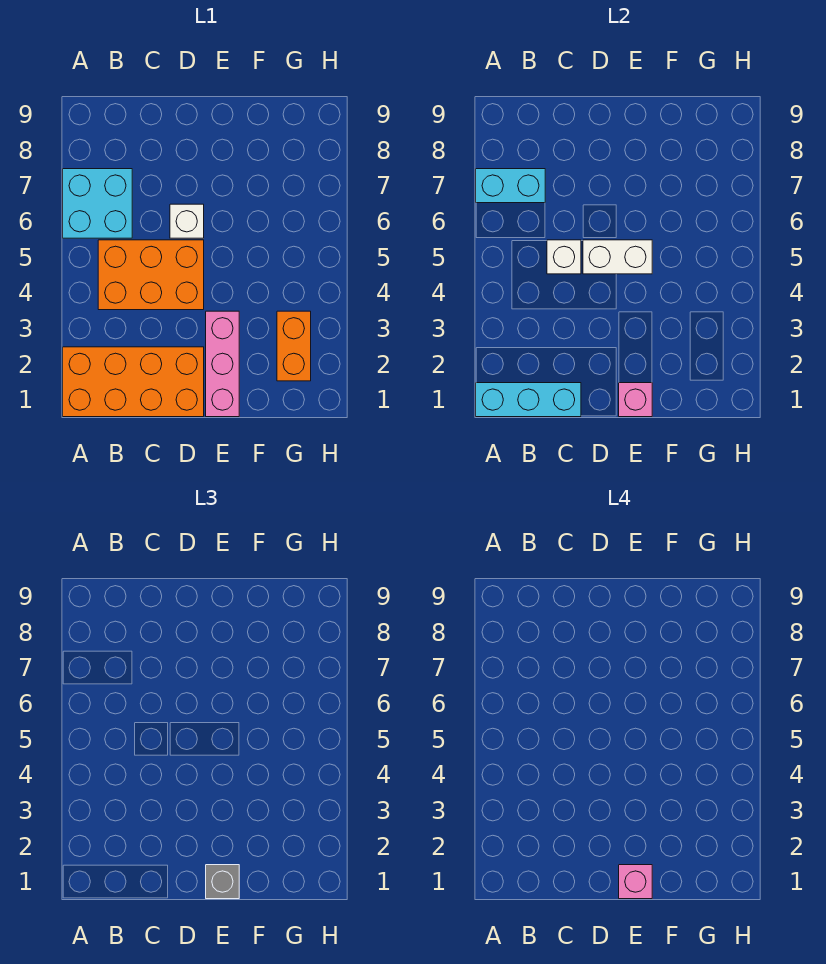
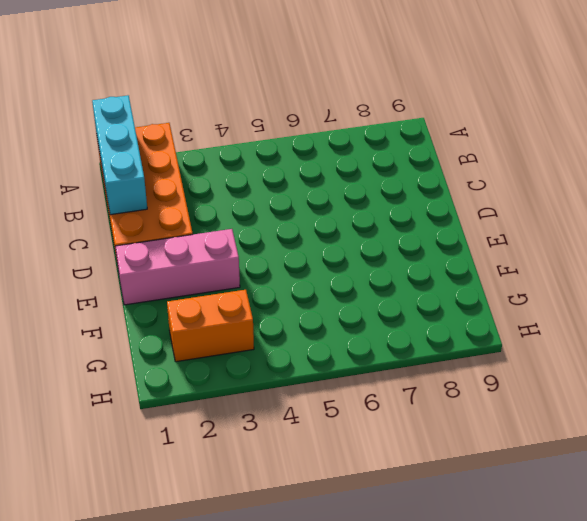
none -> cyan brick A6:B7 level 1
none -> orange brick B4:D5 level 1
none -> white brick D6 level 1

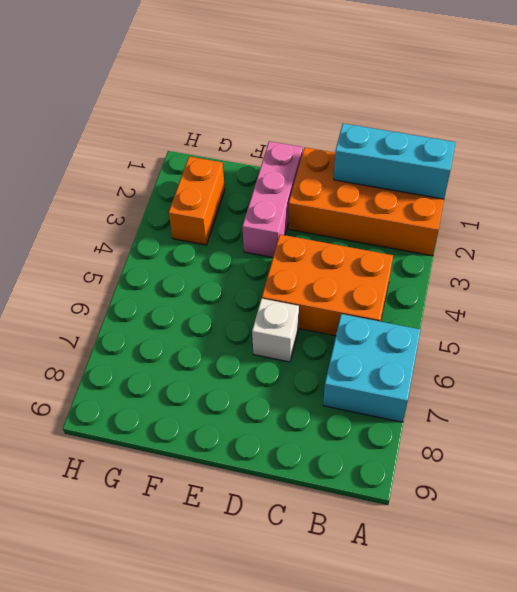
none -> cyan brick A7:B7 level 2
none -> white brick C5 level 2
none -> white brick D5:E5 level 2

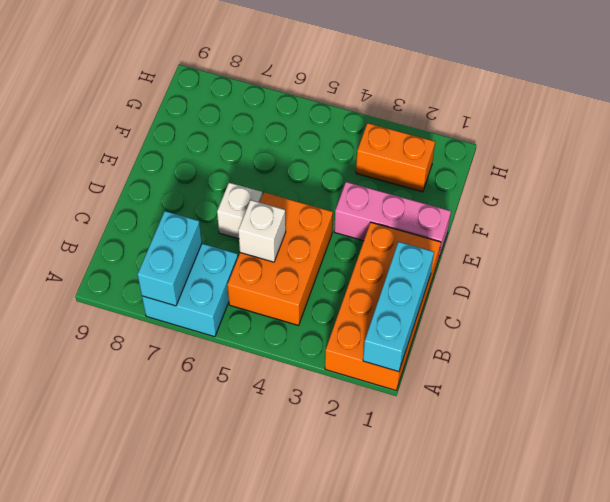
none -> white brick D5:E5 level 2
none -> pink brick E1 level 2
none -> grey brick E1 level 3

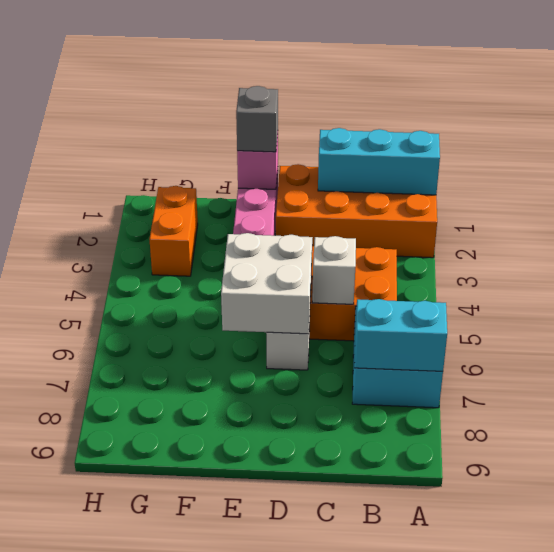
white brick D5:E6 level 2 -> white brick D5:E5 level 2
none -> pink brick E1 level 4

